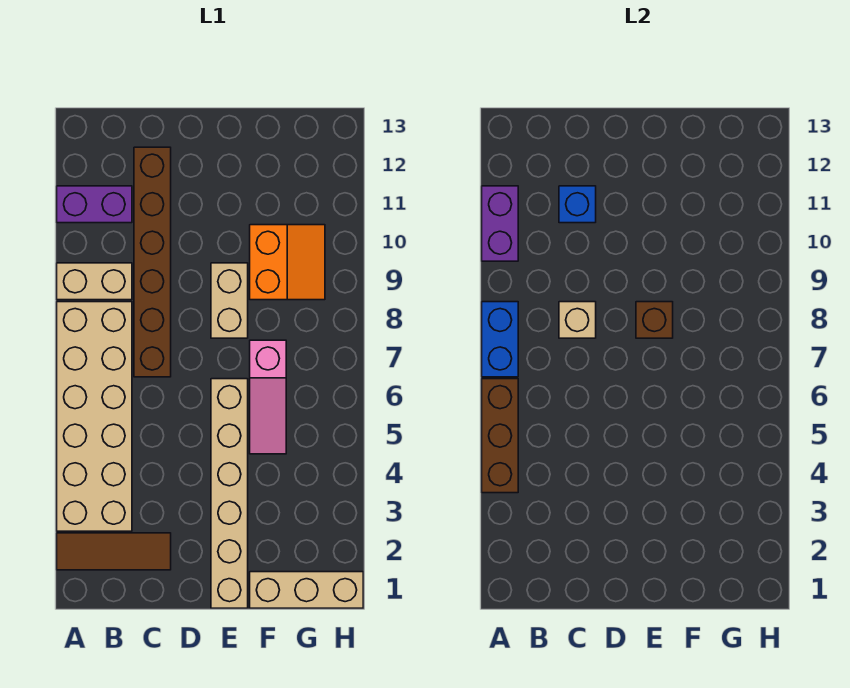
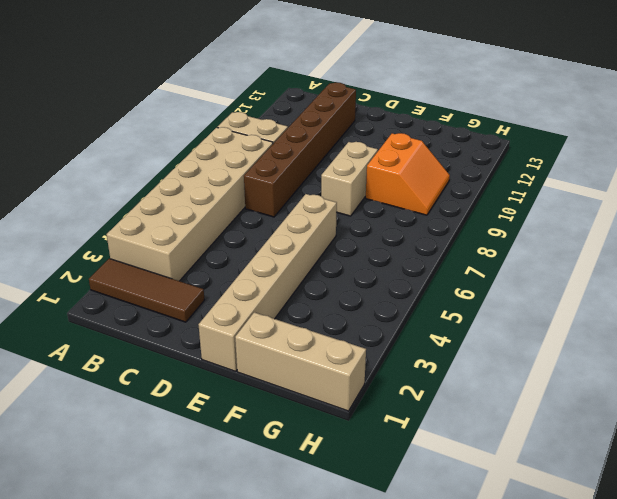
none -> purple brick A11:B11 level 1
none -> pink slope F5:F7 level 1 top 7
none -> brown brick A4:A6 level 2

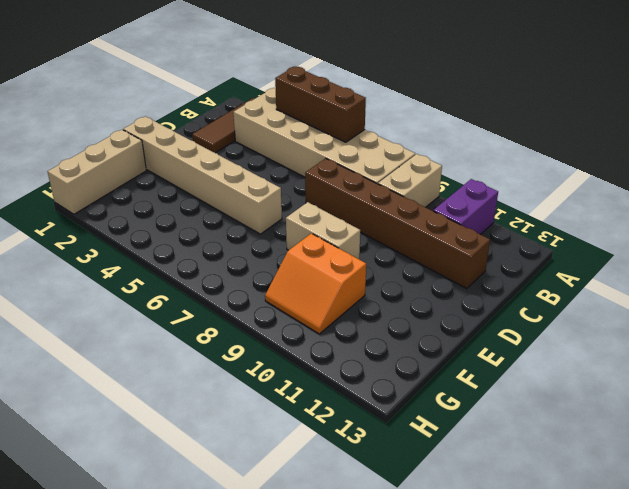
none -> pink slope F5:F7 level 1 top 7
none -> blue brick A7:A8 level 2
none -> purple brick A10:A11 level 2

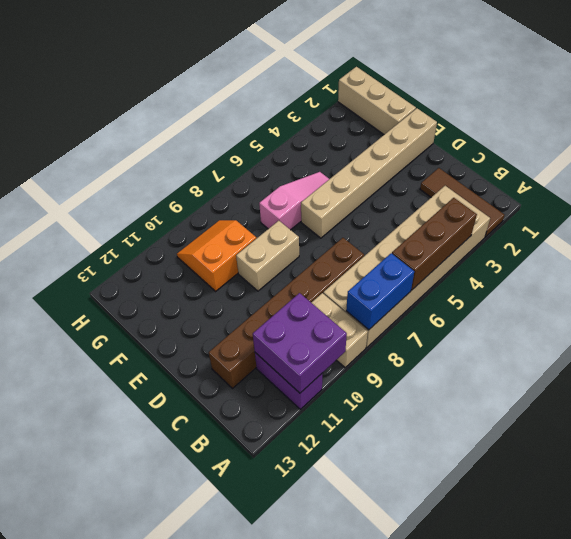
purple brick A10:B11 level 2 -> purple brick A10:A11 level 2
none -> tan brick C8 level 2
none -> blue brick C11 level 2
none -> brown brick E8 level 2

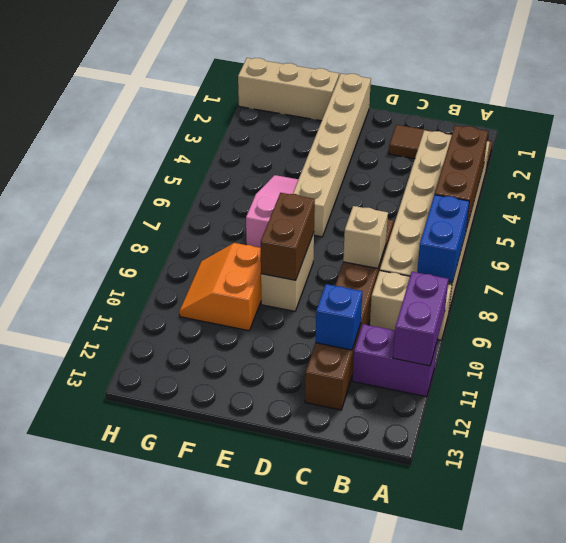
brown brick E8:E9 level 2 -> brown brick E8 level 2

